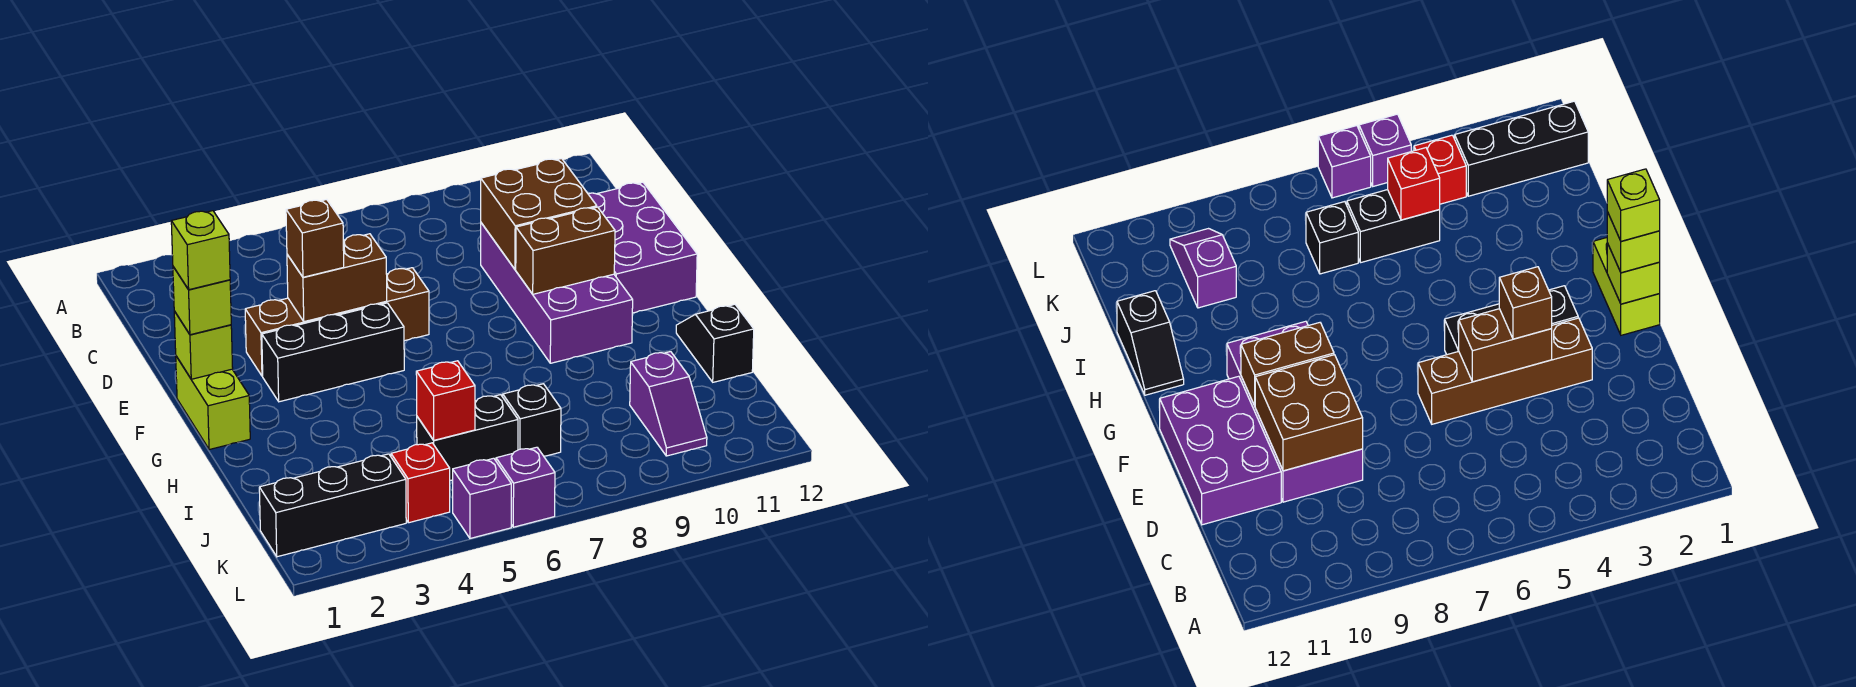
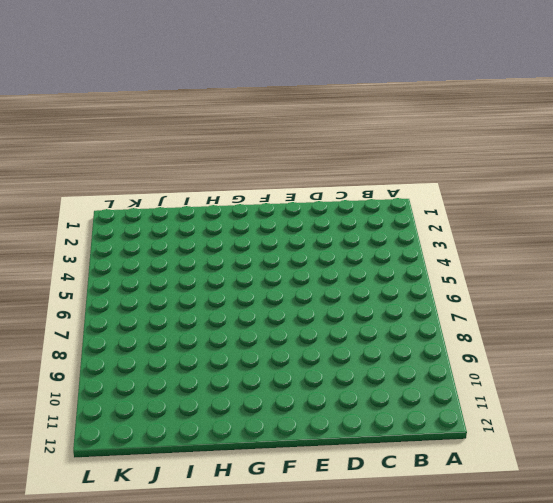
none -> purple brick D9:G10 level 1
none -> purple brick D11:F12 level 1
none -> brown brick E3:E6 level 1

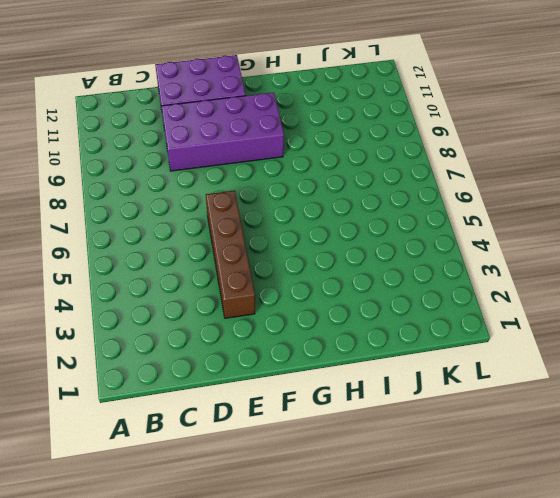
none -> lime brick F1:G1 level 1
none -> black brick F3:F5 level 1
none -> black slope H12:I12 level 1 top I

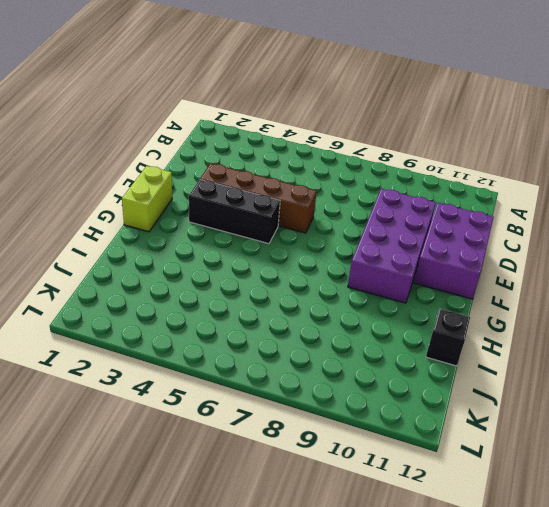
none -> black brick J5:J6 level 1
none -> black brick J7 level 1
none -> purple slope J10:K10 level 1 top J

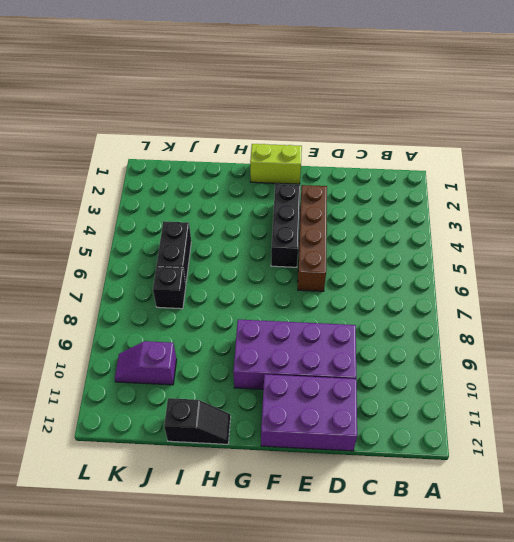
none -> black brick K1:K3 level 1
none -> red brick K4 level 1
none -> purple brick L5 level 1

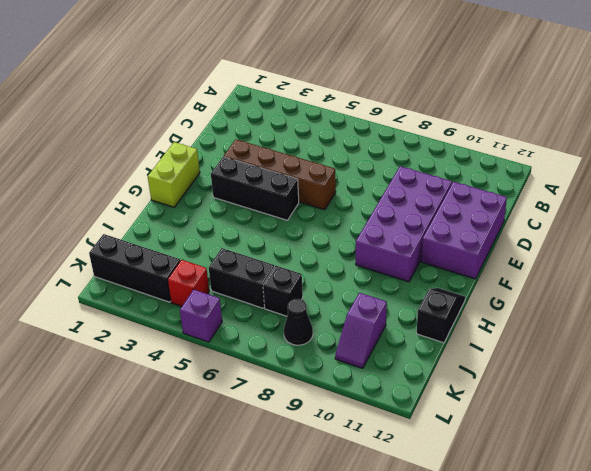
black cone K8 level 1 -> none
none -> purple brick L6 level 1
none -> brown brick D9:E10 level 2
none -> brown brick E4:E5 level 2

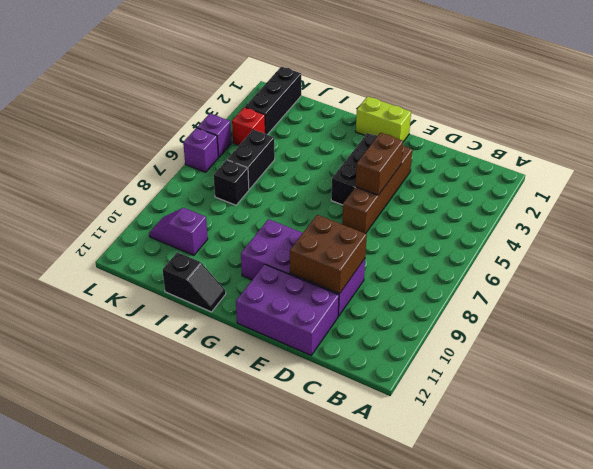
none -> lime brick F1 level 2
none -> brown brick F9:F10 level 2
none -> red brick J5 level 2

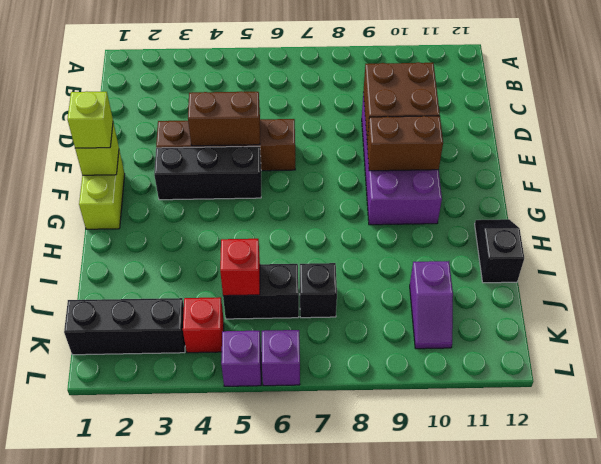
none -> purple brick D11:F12 level 1
none -> brown brick E4 level 3
none -> lime brick F1 level 4

